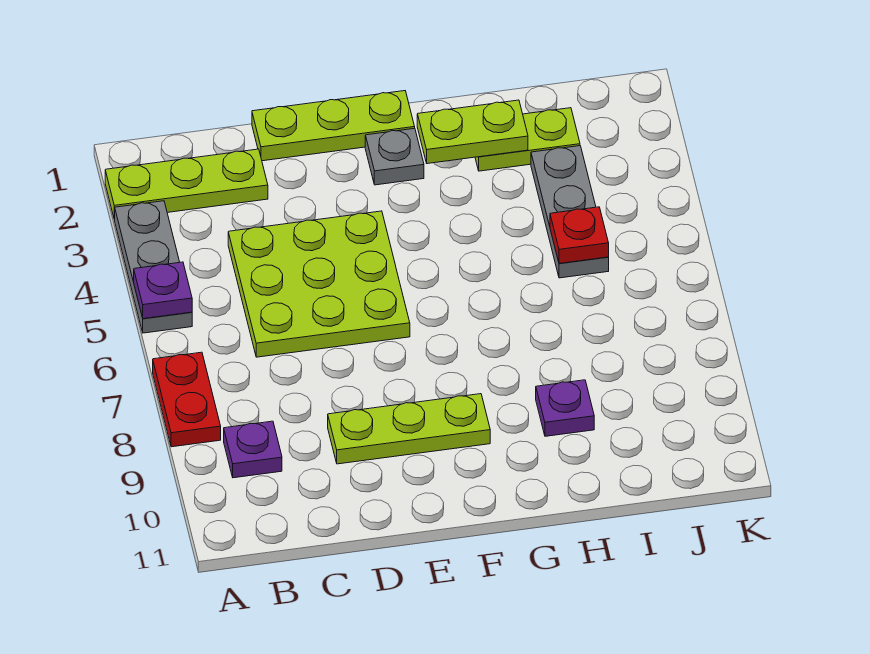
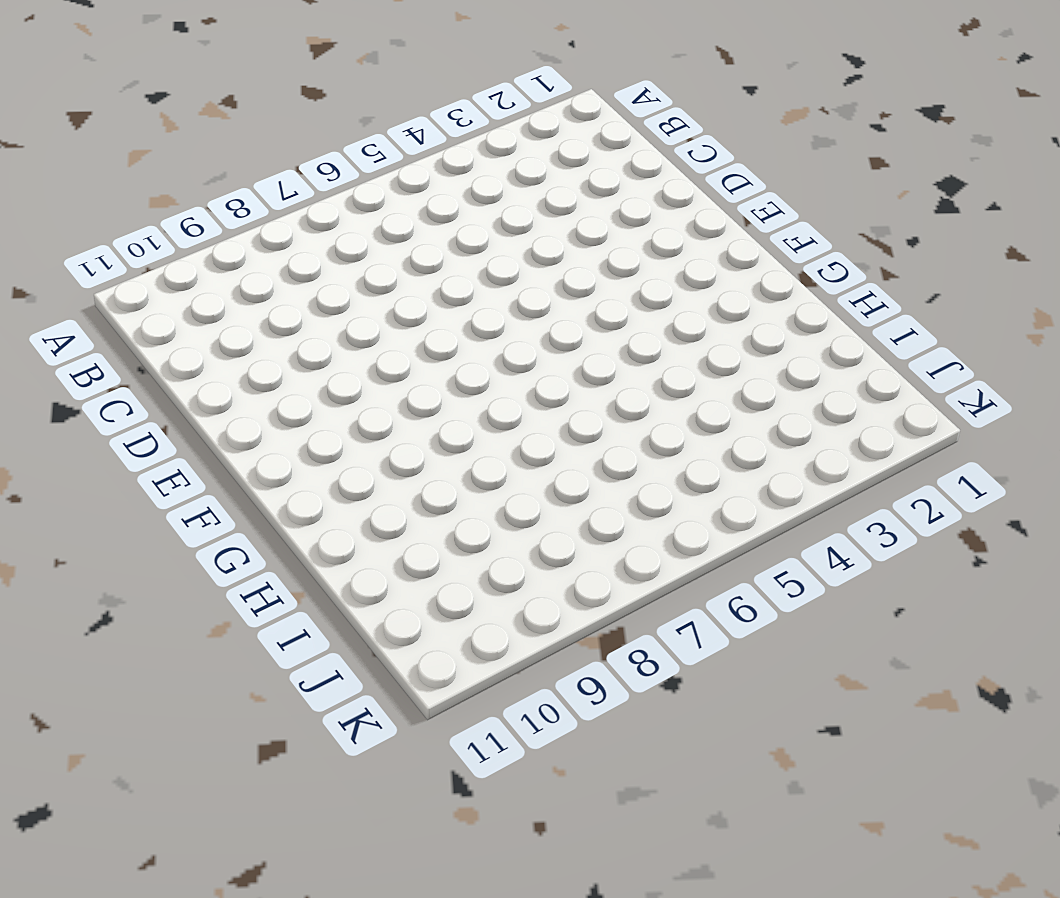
none -> lime plate A2:C2 level 1
none -> grey plate A3:A5 level 1
none -> red plate A7:A8 level 1

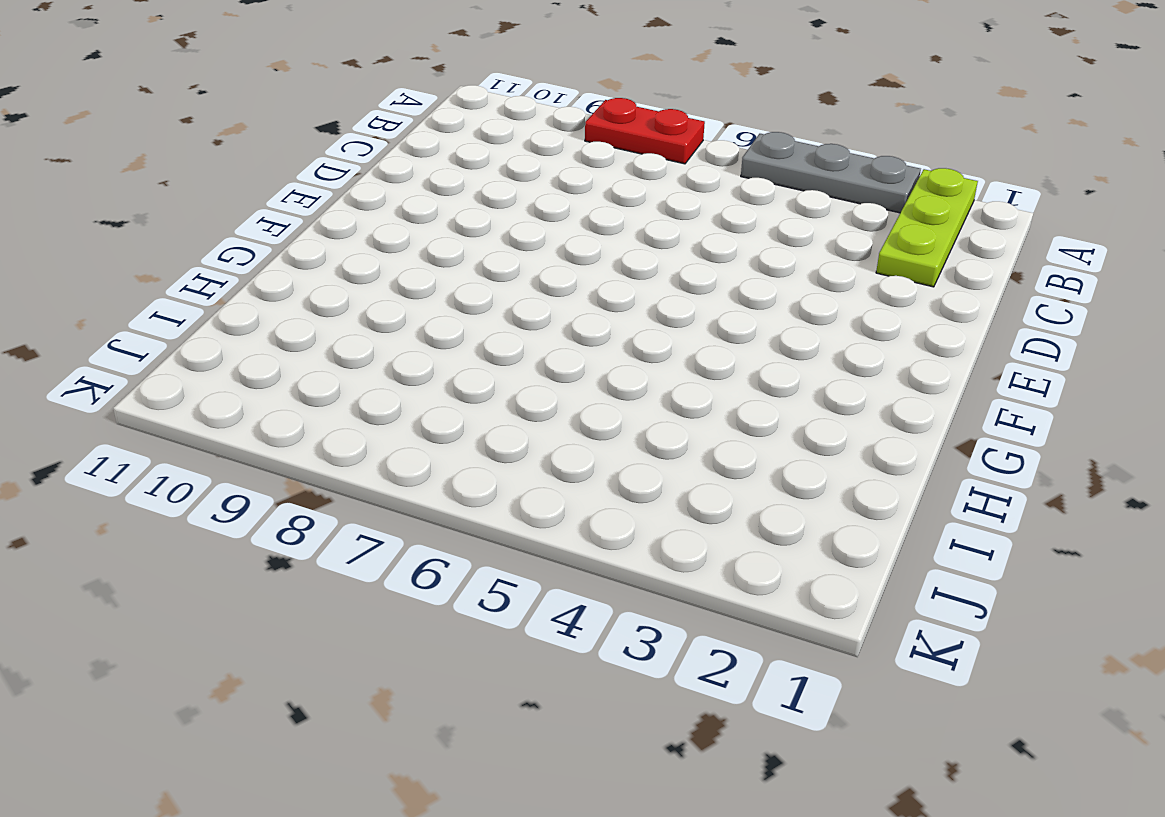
none -> purple plate B9 level 1
none -> lime plate C4:E6 level 1
none -> lime plate D1:F1 level 1

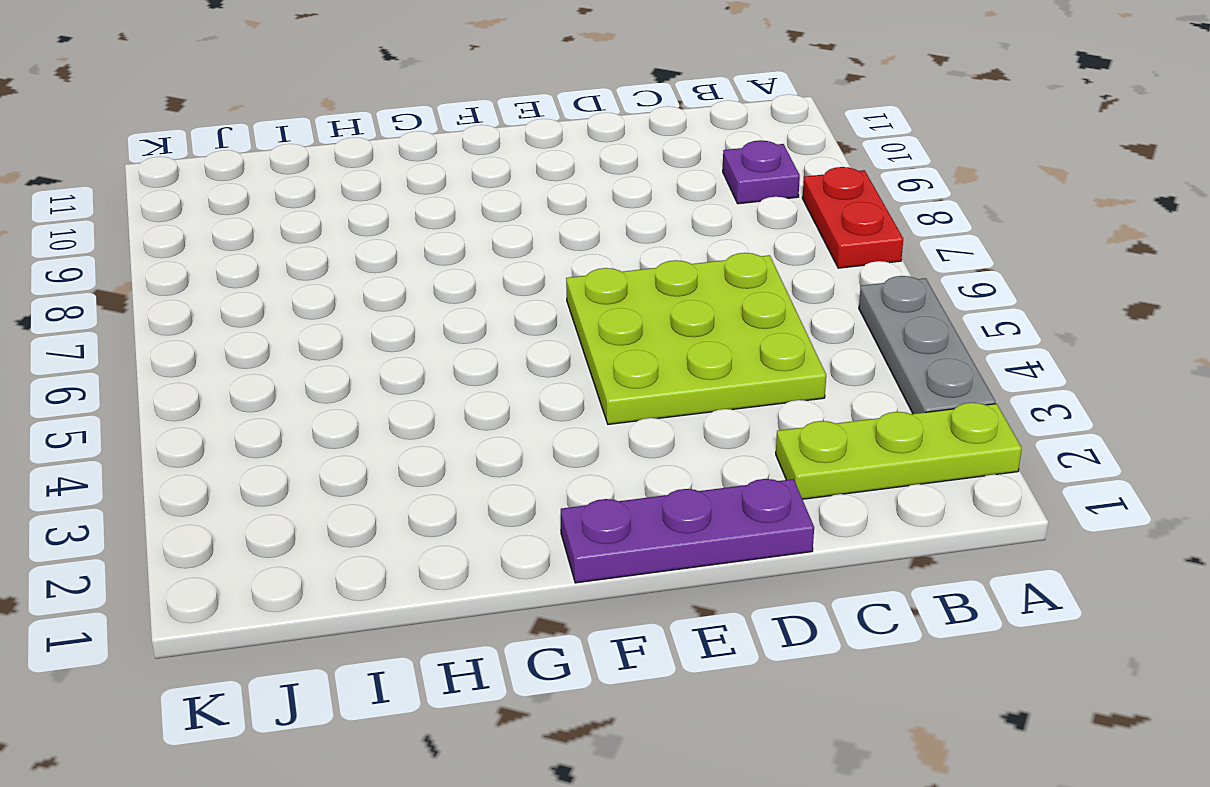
purple plate D1:F1 level 1 -> lime plate D1:F1 level 1
none -> lime plate D9:F9 level 1
none -> grey plate F2 level 1
none -> lime plate H2:I2 level 1

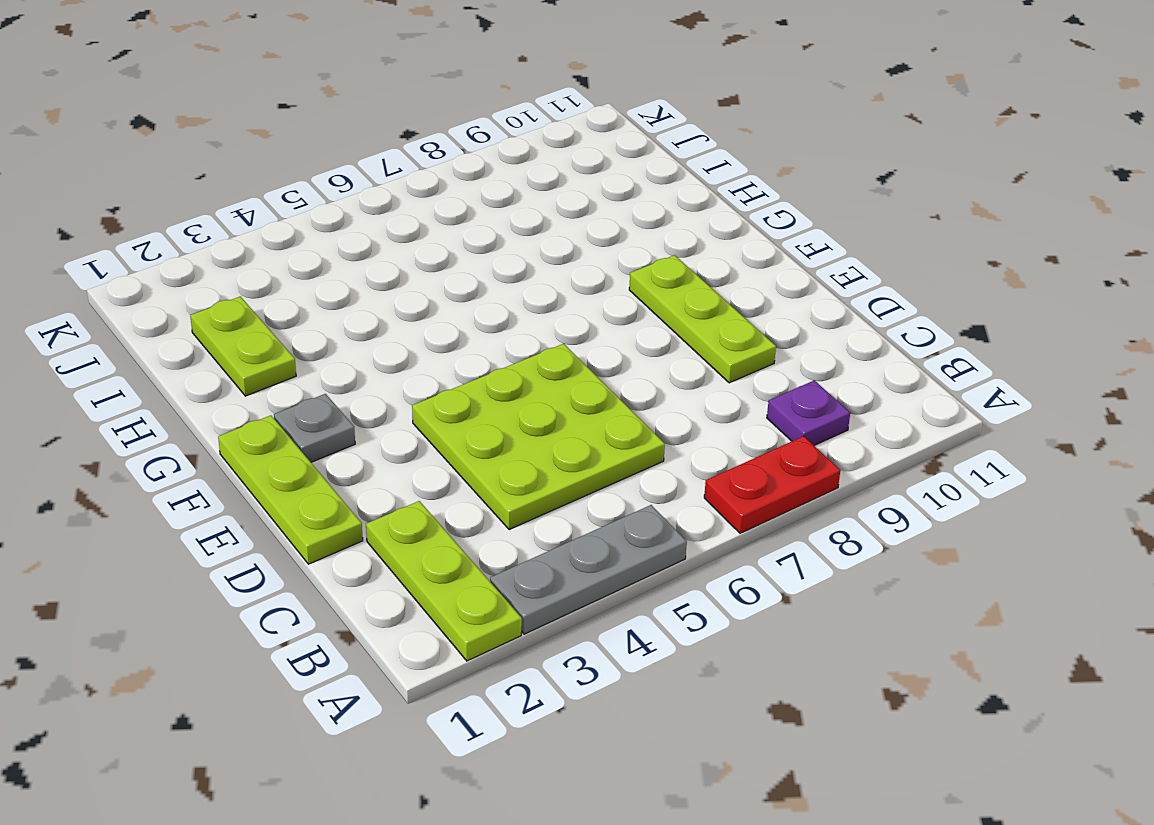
none -> purple plate H9 level 1
none -> grey plate I3:I5 level 1
none -> purple plate A5 level 2

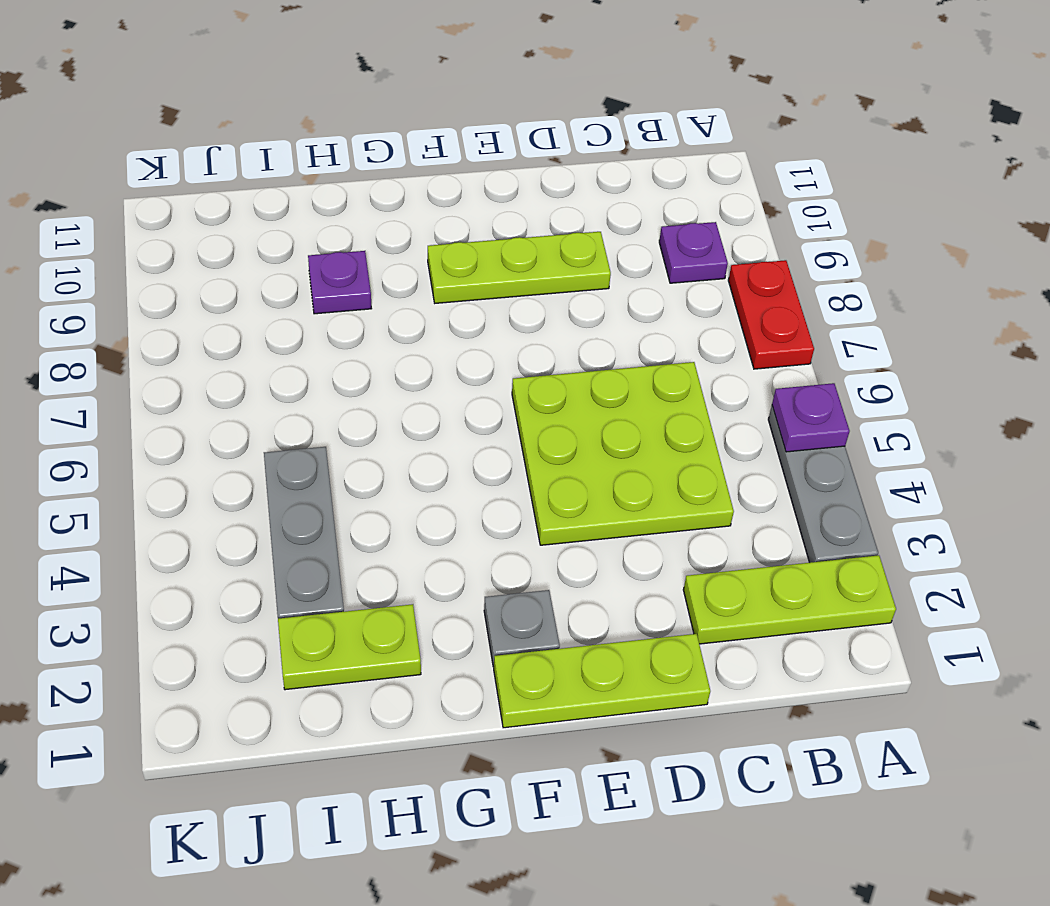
none -> lime plate G2:H2 level 2
none -> red plate I5 level 2

